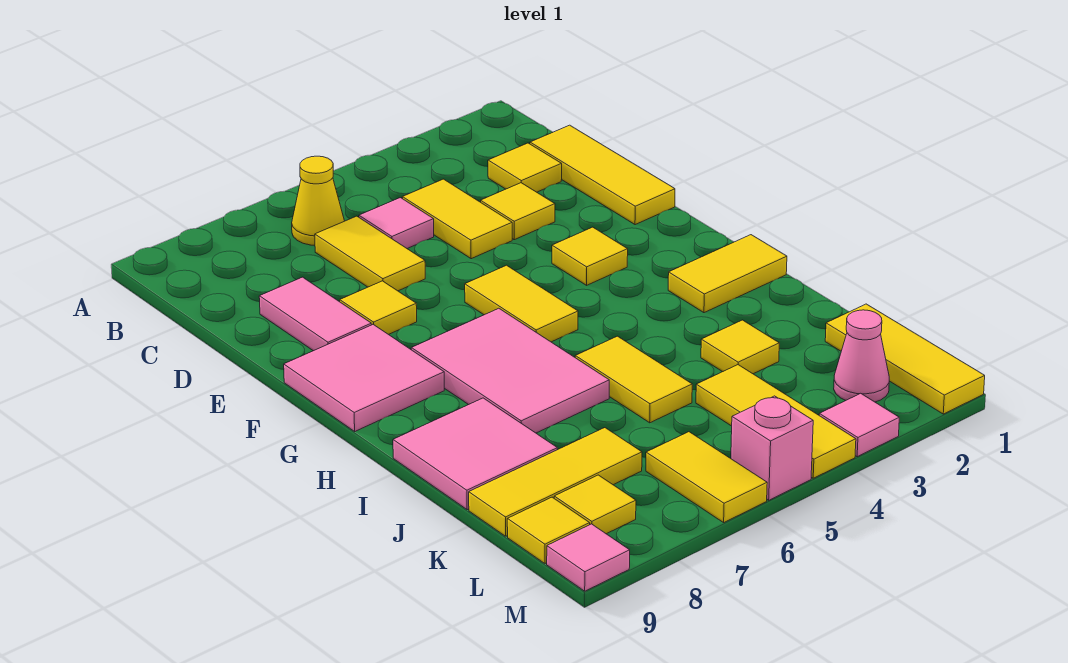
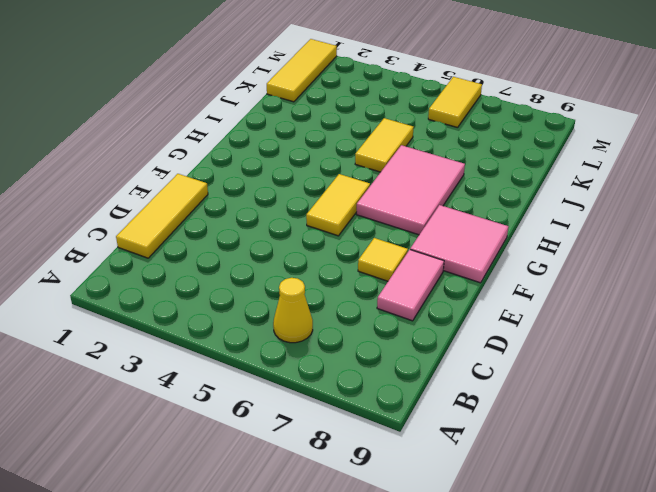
none -> yellow tile C2 level 1
none -> yellow tile C4:D4 level 1
none -> pink tile C5 level 1

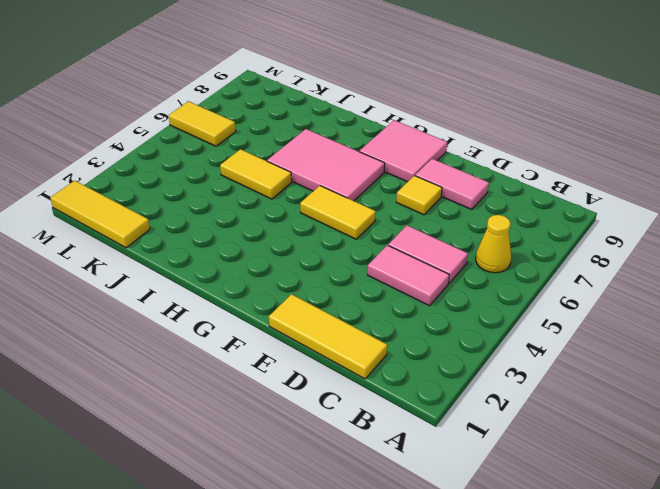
pink tile C4:D4 level 1 -> yellow tile C4:D4 level 1
pink tile C5:D5 level 1 -> pink tile C5 level 1
none -> yellow tile C2 level 1
none -> yellow tile C6:D6 level 1
none -> yellow tile D3 level 1

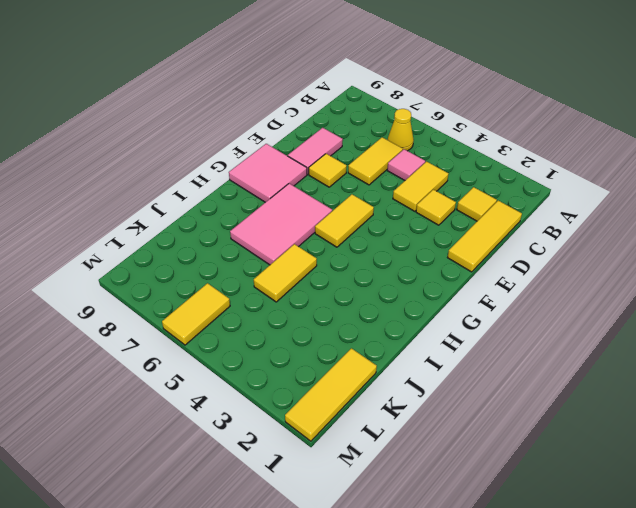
none -> yellow tile F3 level 1
none -> yellow tile H1:H2 level 1
none -> pink tile I8:J9 level 1

